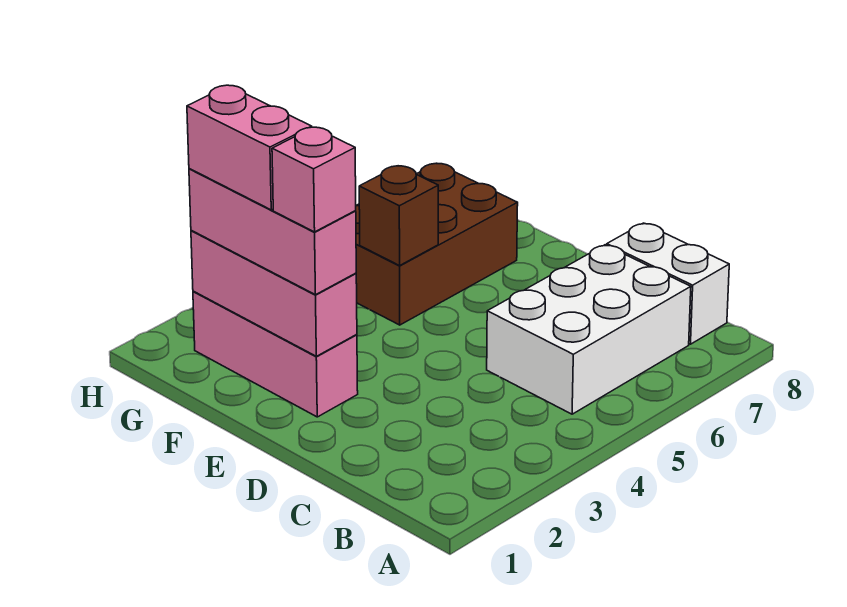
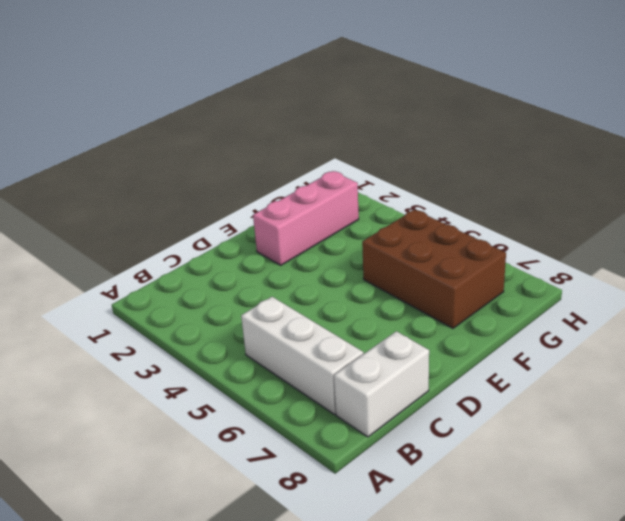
white brick B5:B7 level 1 -> white brick B5:C7 level 1
none -> pink brick E2:G2 level 2
none -> brown brick F5 level 2

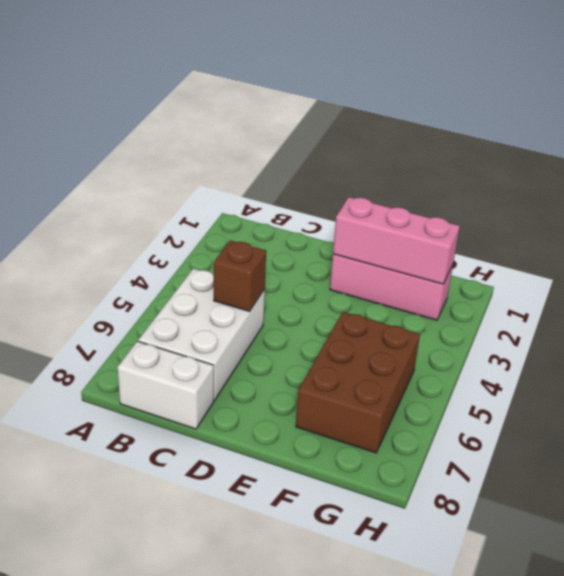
brown brick C5 level 2 -> brown brick F5 level 2
none -> pink brick E2:G2 level 3
none -> pink brick E2 level 4

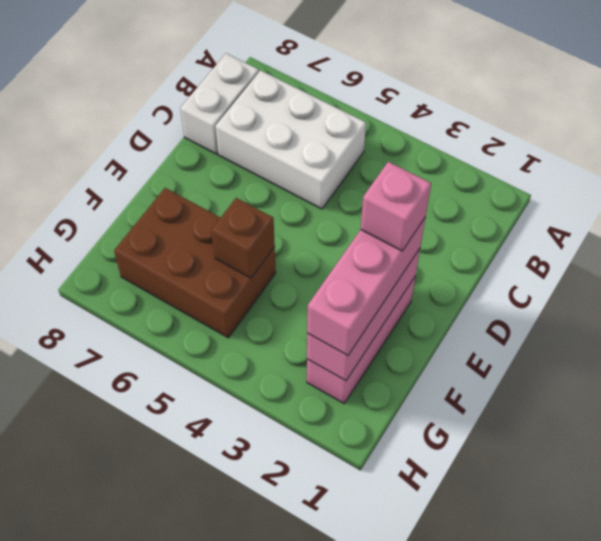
none -> pink brick F2:G2 level 4

